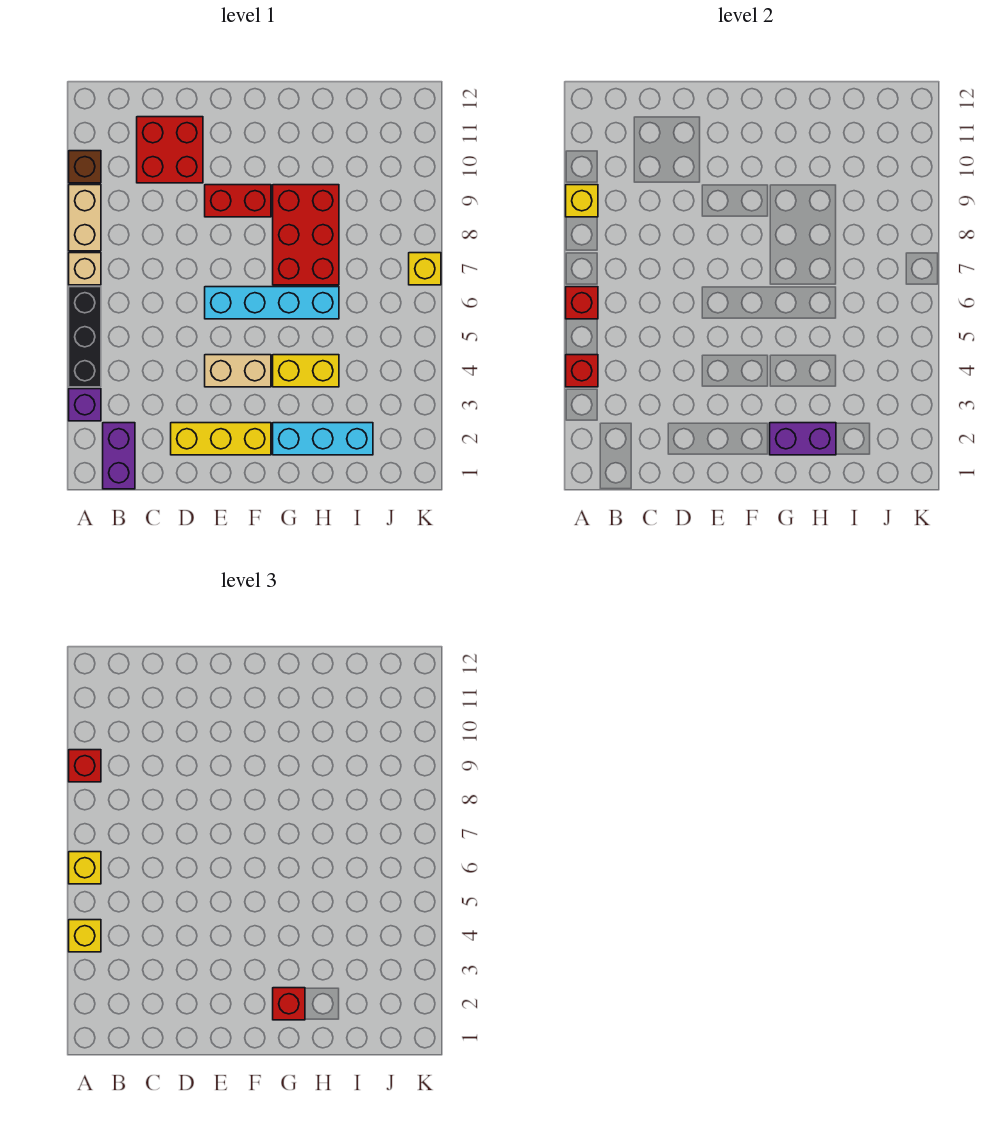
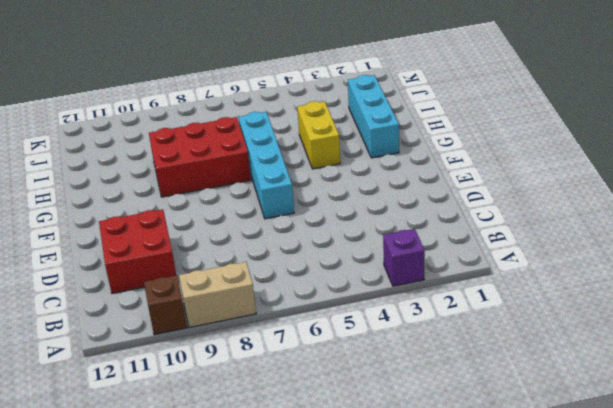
none -> black brick A4:A6 level 1
none -> tan brick A7 level 1
none -> purple brick B1:B2 level 1

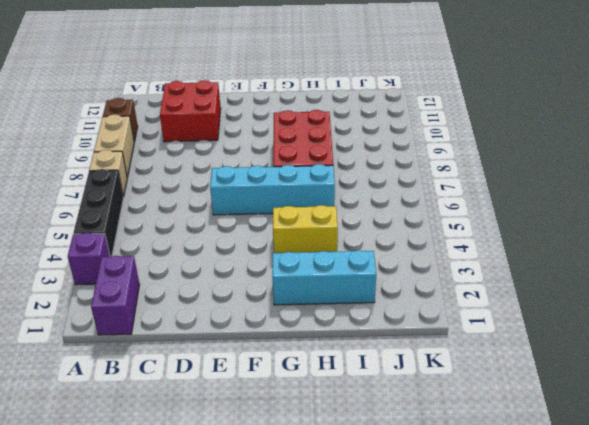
none -> yellow brick D2:F2 level 1
none -> tan brick E4:F4 level 1
none -> red brick E9:F9 level 1

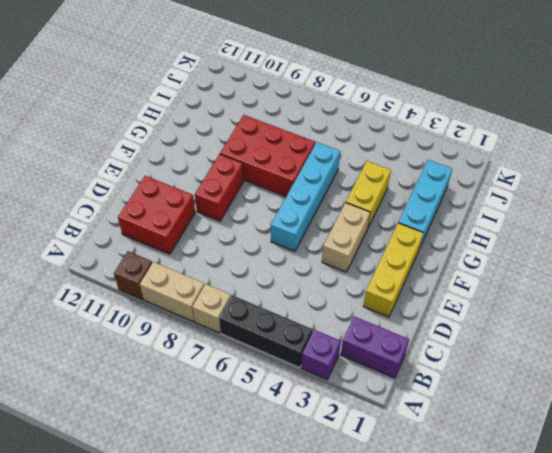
none -> yellow brick K7 level 1
none -> red brick A4 level 2
none -> red brick A6 level 2

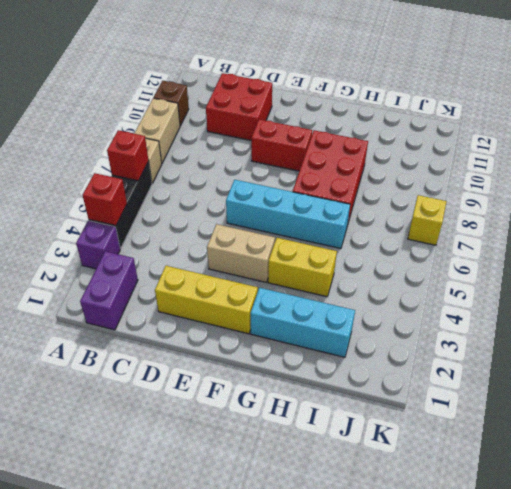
none -> yellow brick A9 level 2
none -> purple brick G2:H2 level 2
none -> yellow brick A4 level 3

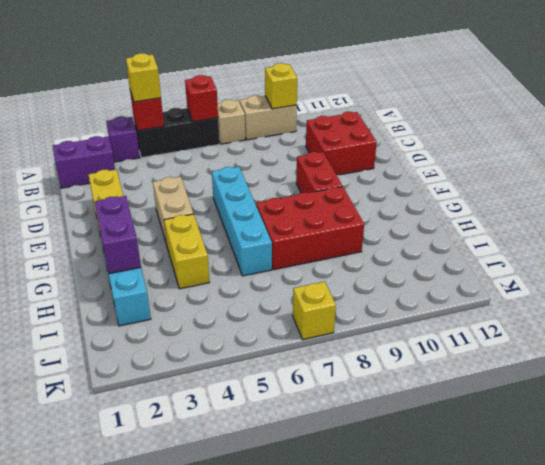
none -> brown brick A10 level 1
none -> yellow brick A6 level 3
none -> red brick A9 level 3

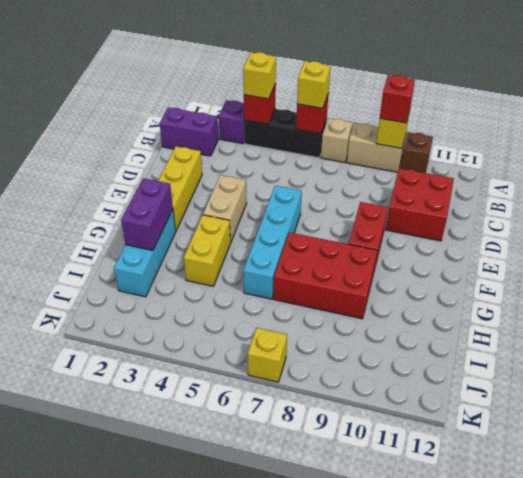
none -> red brick G2 level 3

